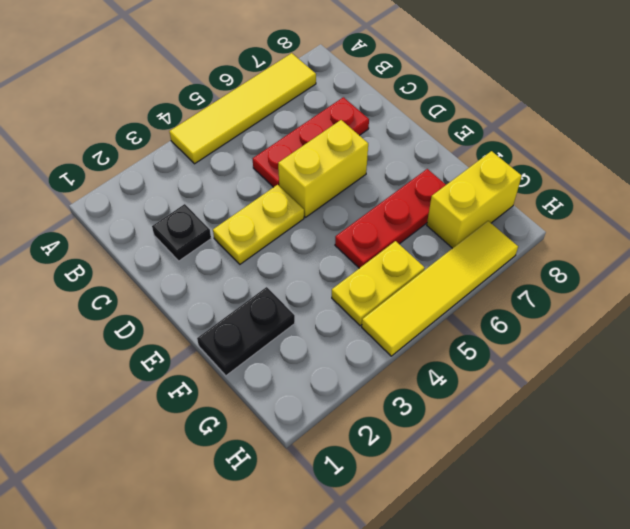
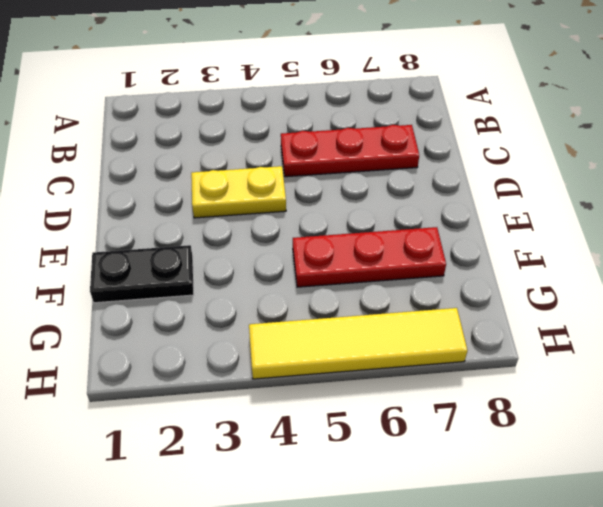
none -> yellow tile A4:A7 level 1
none -> black plate C2 level 1

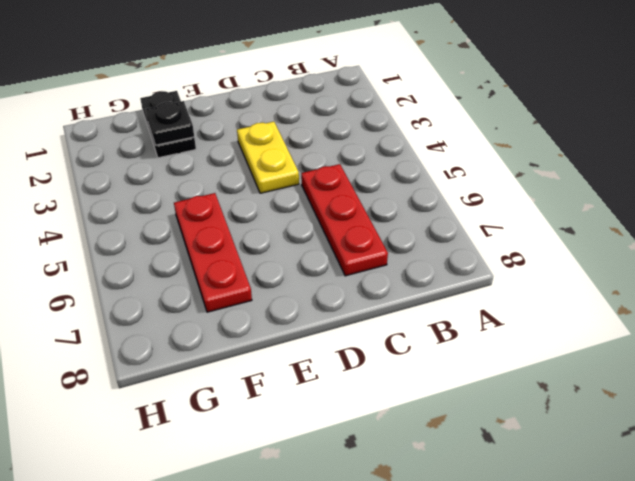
black plate F2 level 2 -> black plate C2 level 1
none -> yellow tile A4:A7 level 1
none -> yellow brick D5:D6 level 1

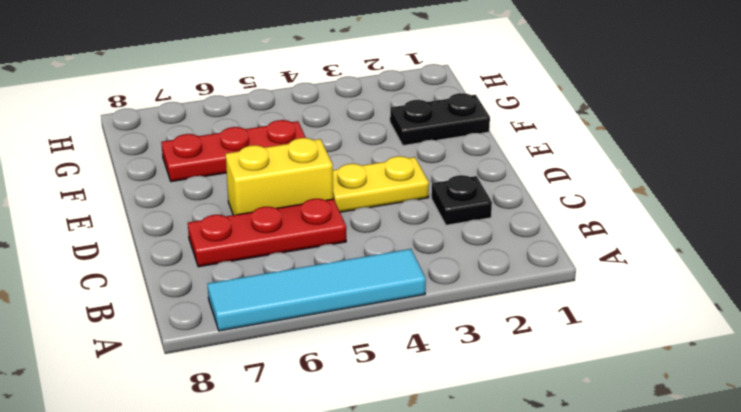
cyan tile A4:A7 level 1 -> yellow tile A4:A7 level 1
none -> yellow plate G4:G5 level 1
none -> yellow brick G7:G8 level 1

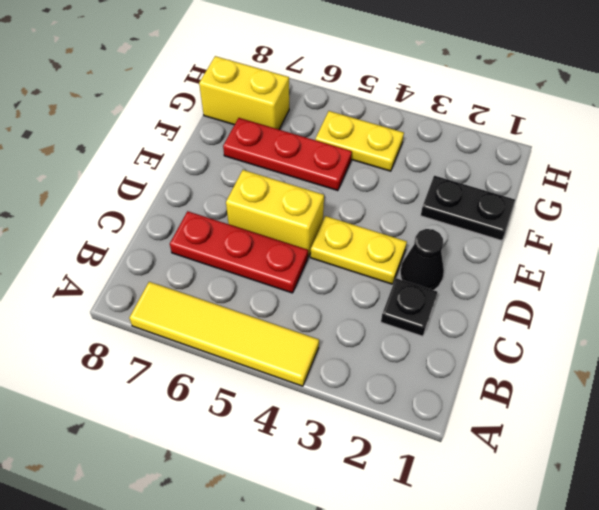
black cone D2 level 1 -> none
none -> yellow tile H4:H7 level 1

